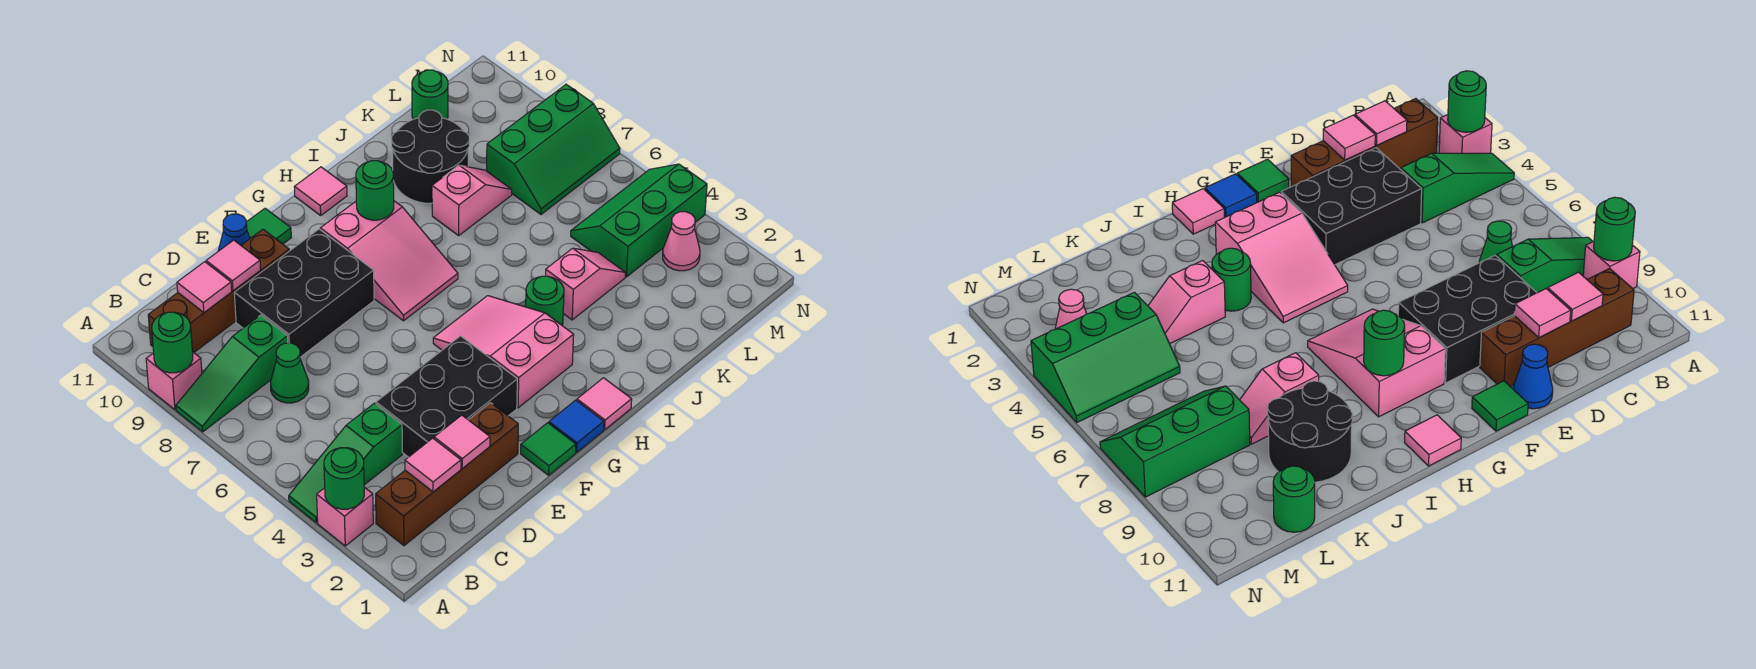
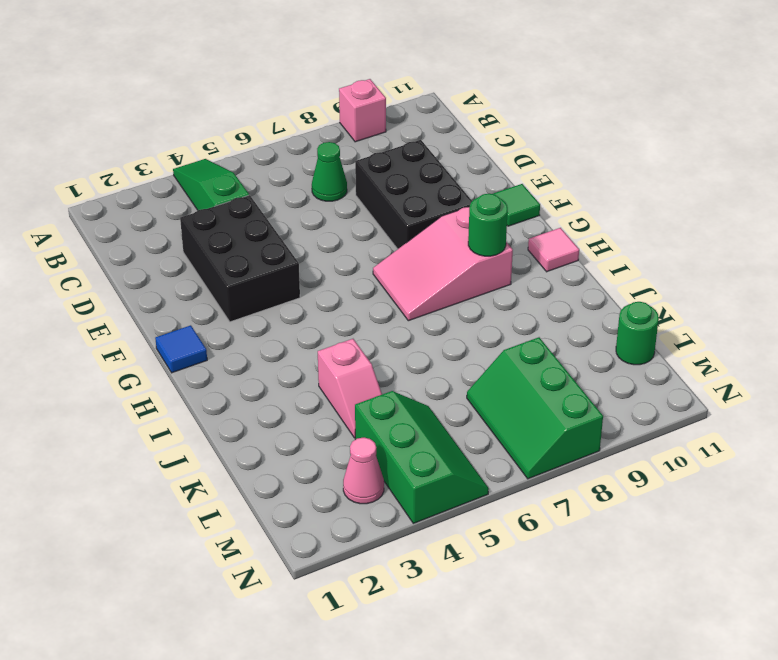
none -> pink brick A3 level 1
none -> green slope A8:C8 level 1 top C
none -> brown brick B2:E2 level 1
none -> brown brick B10:E10 level 1

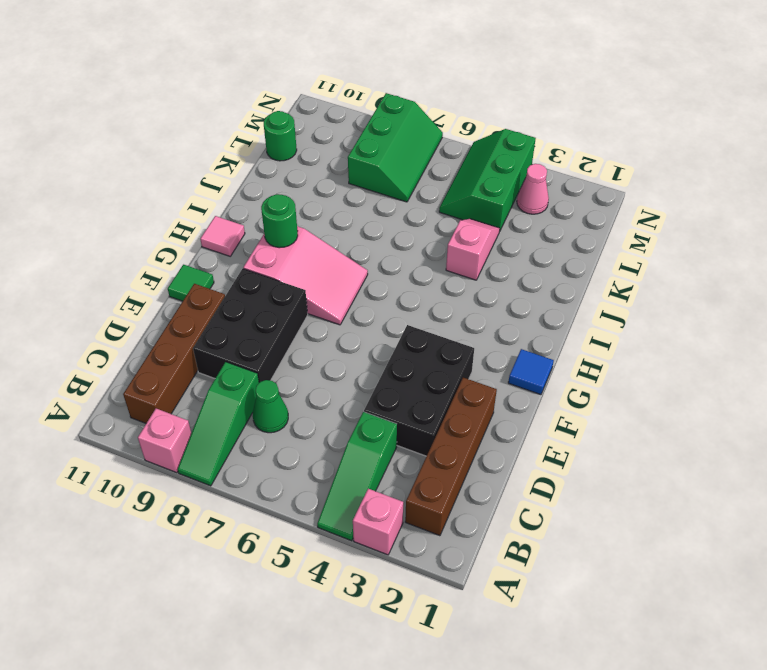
none -> blue cone E11 level 1
none -> green tile F1 level 1
none -> pink slope G3:H5 level 1 top 3
none -> pink tile H1 level 1

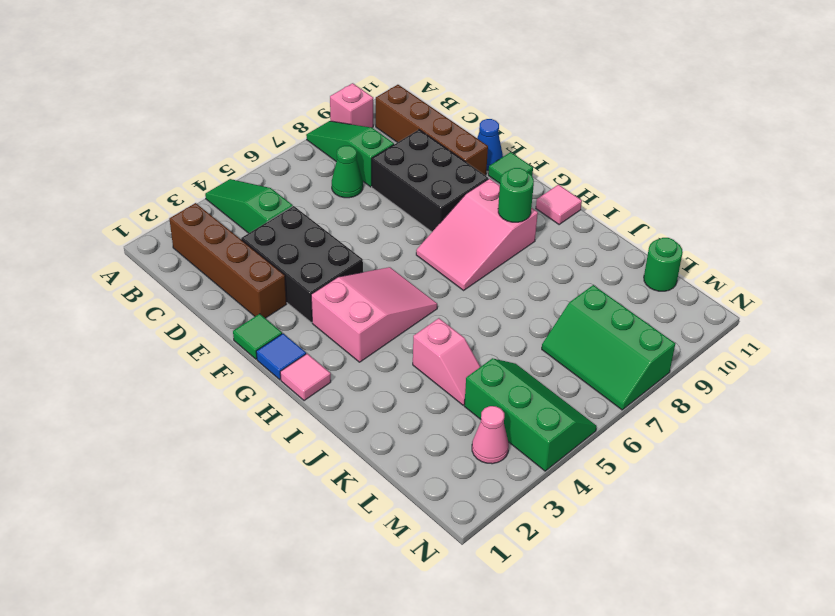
none -> pink brick A3 level 1
none -> green round brick I4 level 1
none -> pink slope J8:K8 level 1 top J
none -> black round brick J9:K10 level 1

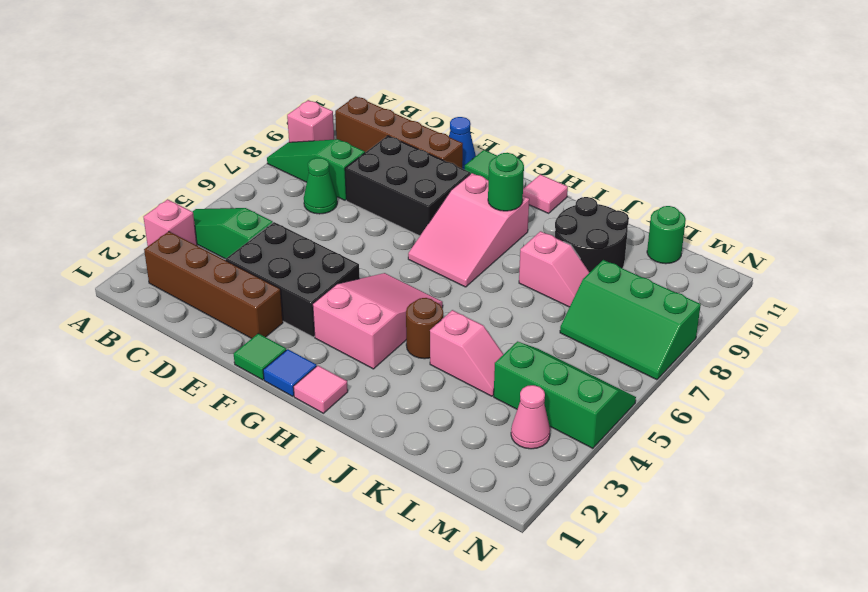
brown round brick I4 level 1 -> green round brick I4 level 1
none -> green round brick A3 level 2
none -> green round brick A9 level 2
none -> pink tile C2 level 2
none -> pink tile C10 level 2

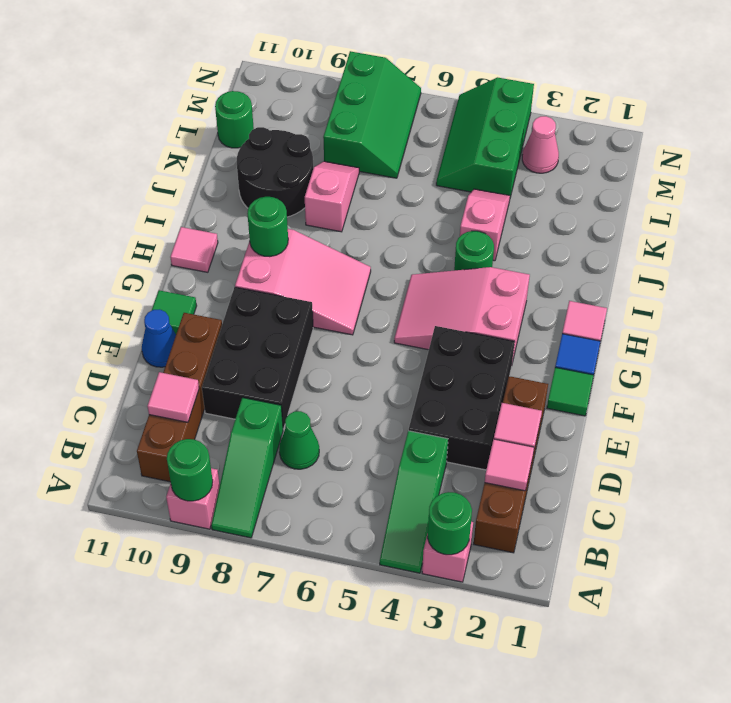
none -> pink tile D10 level 2

